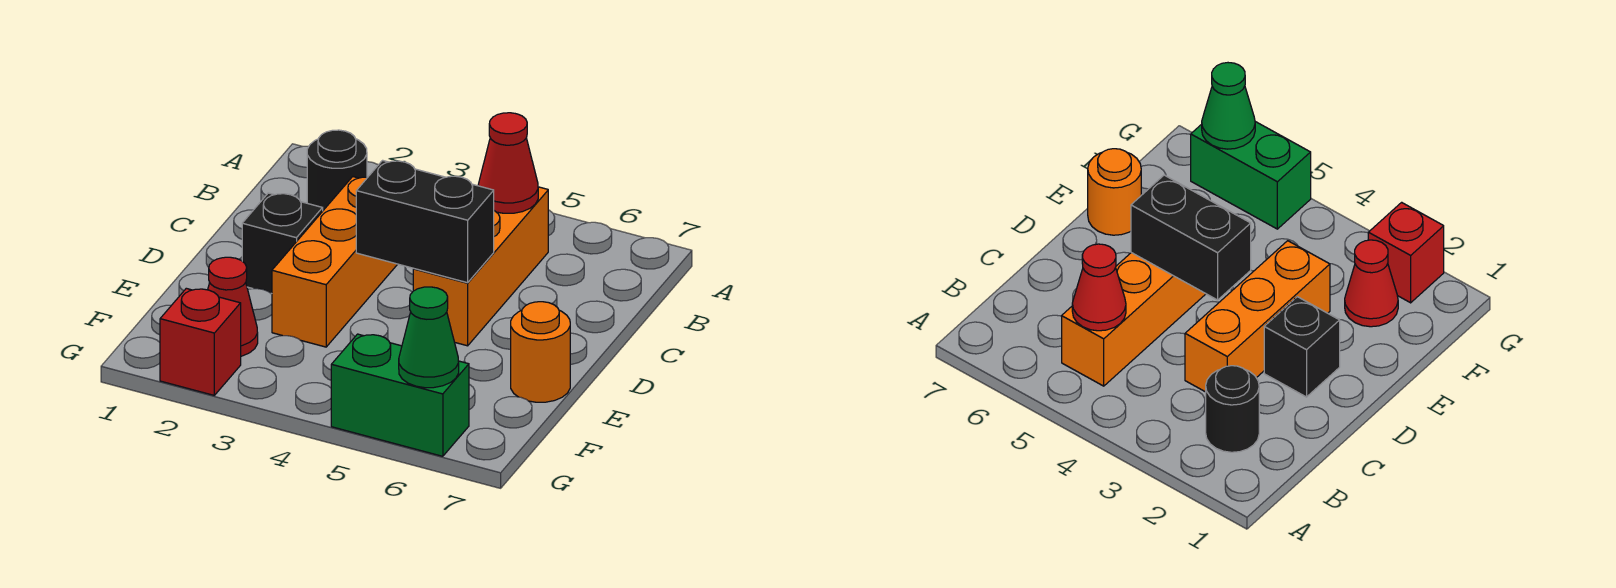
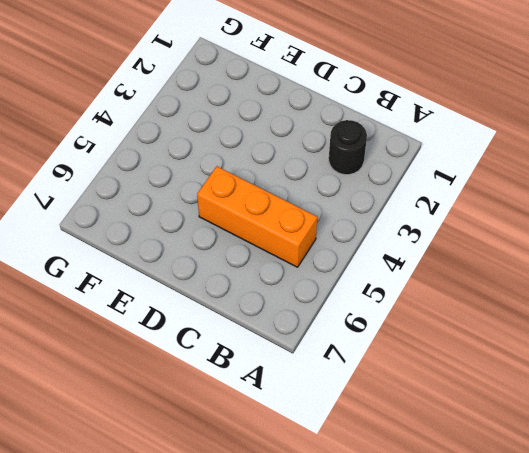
none -> orange brick C3:E3 level 1
none -> black brick D2 level 1

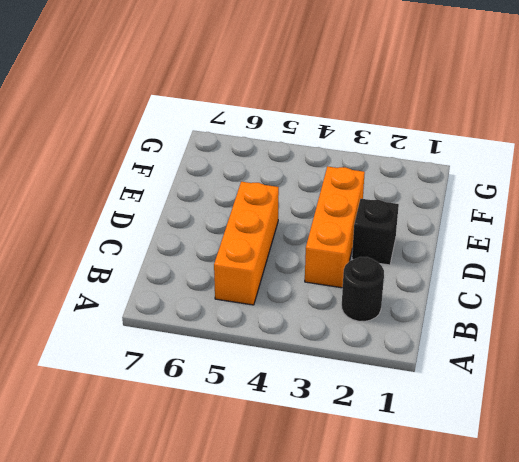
none -> orange round brick E7 level 1
none -> red cone F2 level 1

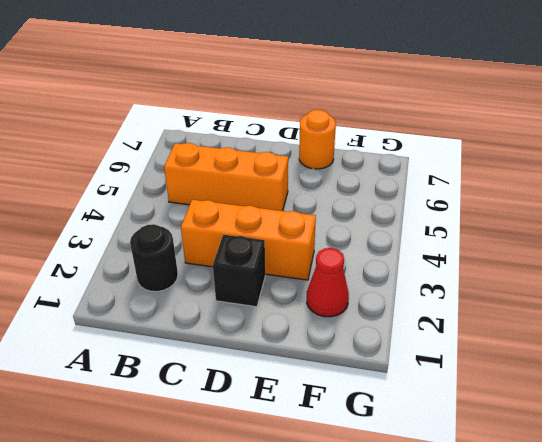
none -> red brick G2 level 1
none -> green brick G5:G6 level 1

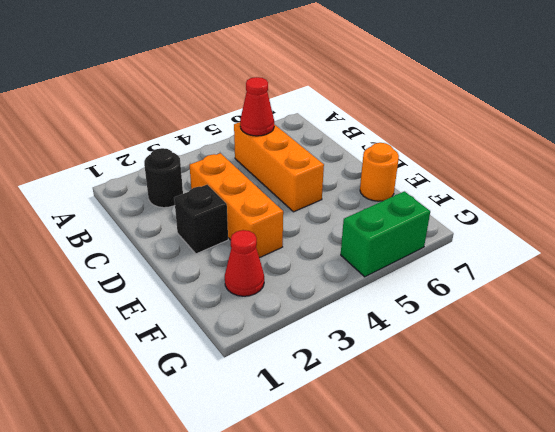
none -> red brick G2 level 1
none -> black brick D4:D5 level 2

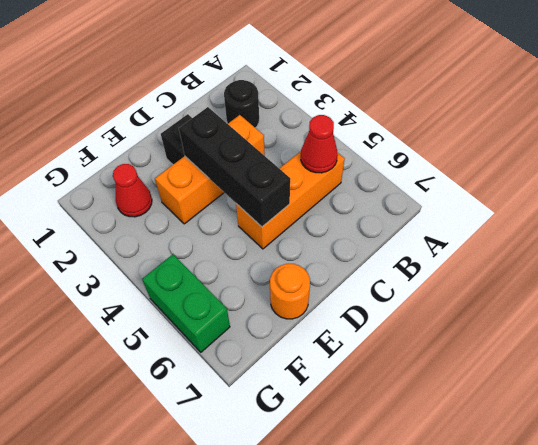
black brick D3:D5 level 2 -> black brick D4:D5 level 2
none -> red brick G2 level 1
none -> green cone G6 level 2

